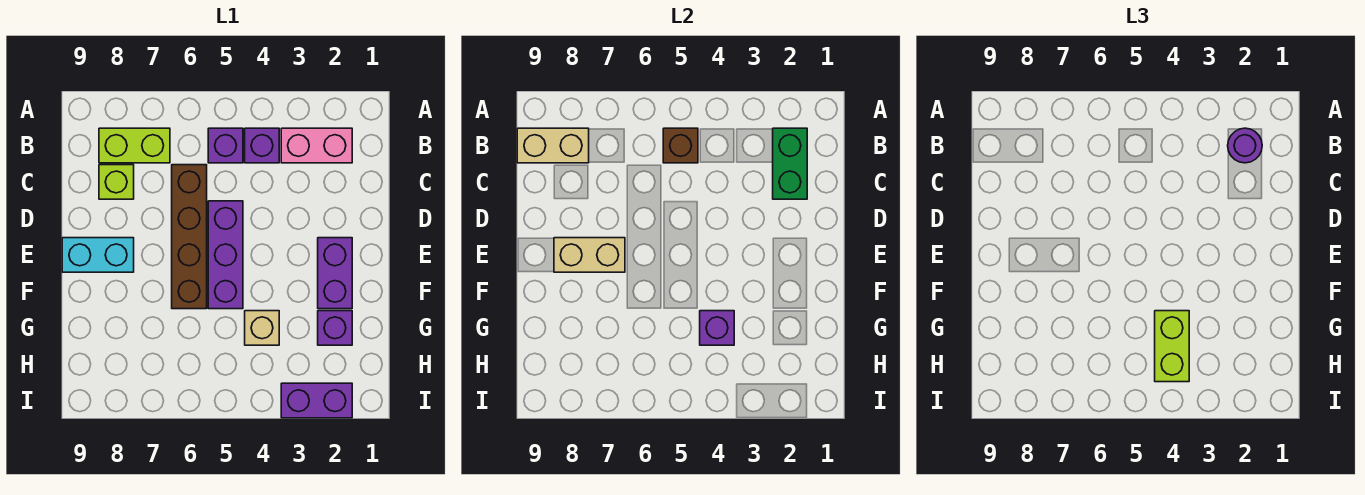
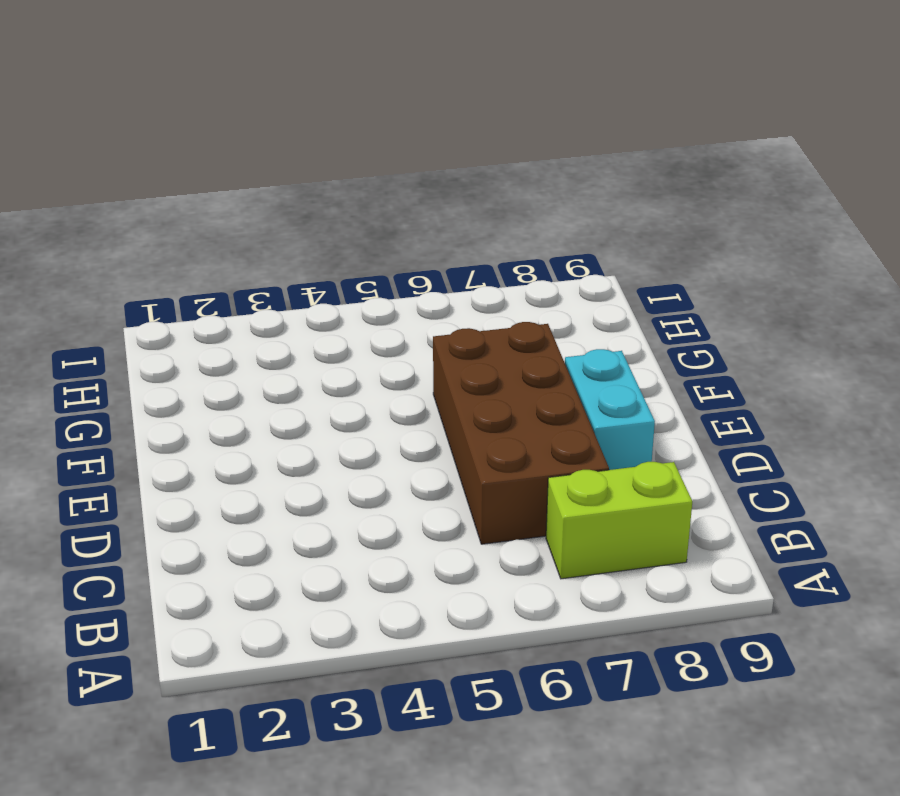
brown brick C6:F7 level 1 -> brown brick C6:F6 level 1
cyan brick D8:E8 level 1 -> cyan brick E8:E9 level 1
none -> pink brick B2:B3 level 1
none -> purple brick B4 level 1
none -> purple brick B5 level 1

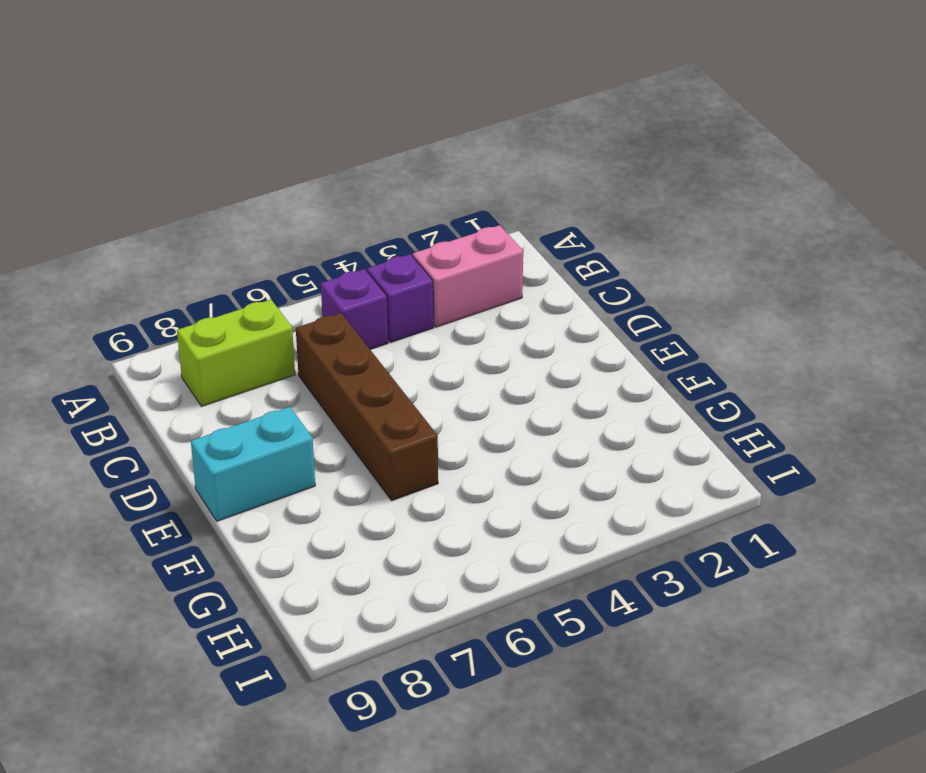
none -> lime brick C8 level 1
none -> purple brick D5:F5 level 1
none -> purple brick E2:F2 level 1

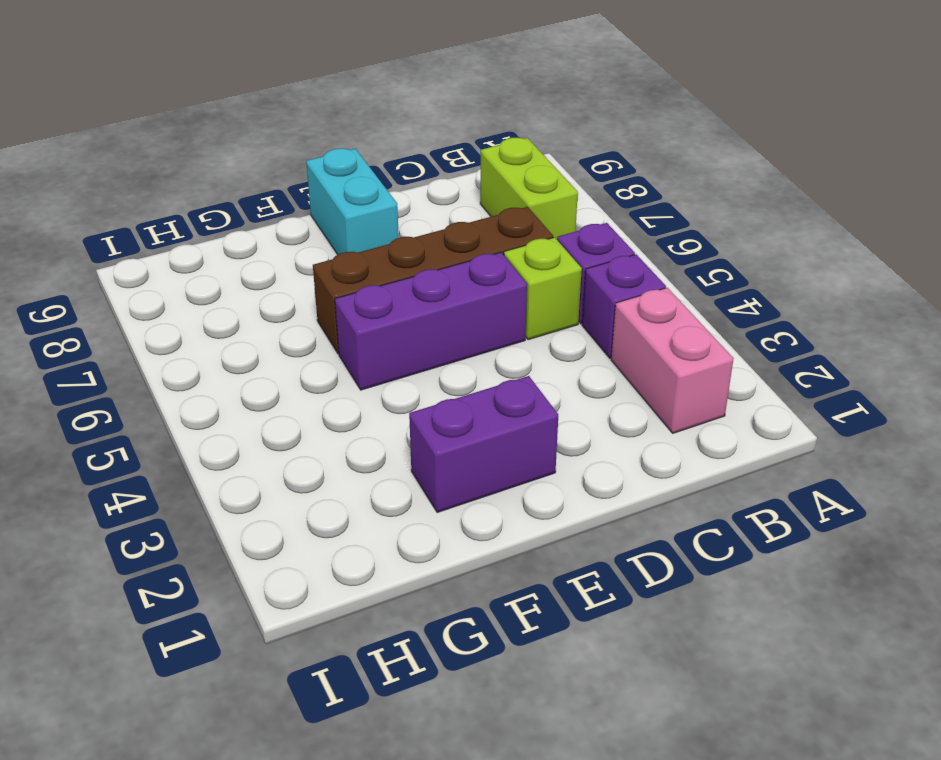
lime brick C5 level 1 -> lime brick C8 level 1
none -> purple brick G2 level 1
none -> tan brick G4 level 1
none -> purple brick I2:I3 level 1

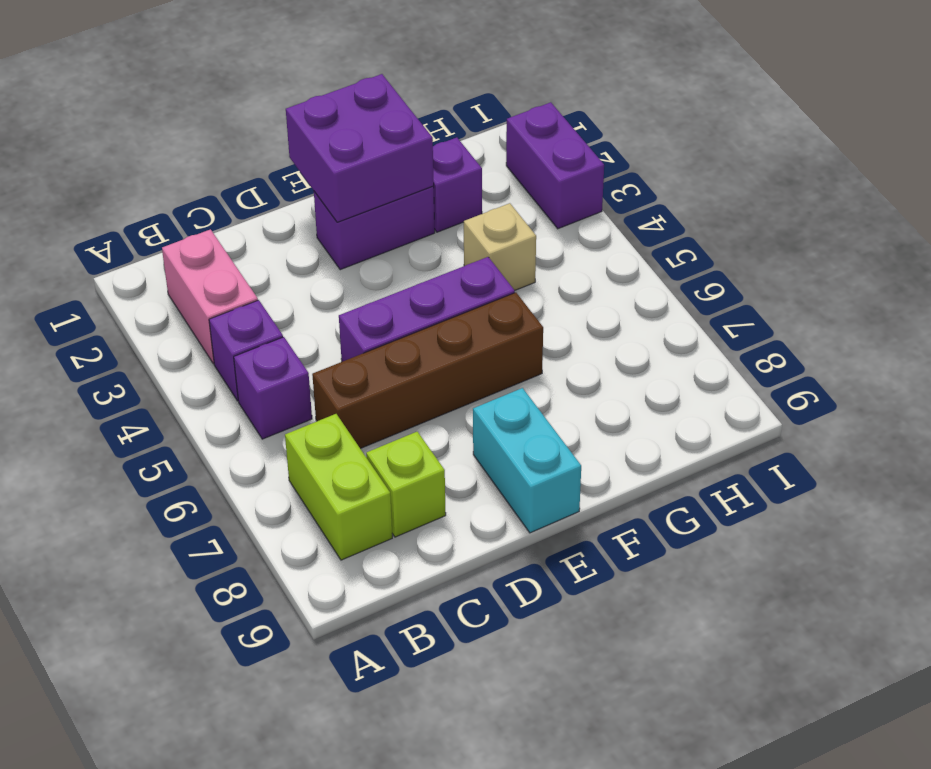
purple brick E1:F2 level 2 -> none
none -> green brick B2:C2 level 2
none -> brown brick B5 level 2
none -> tan brick B8:B9 level 2

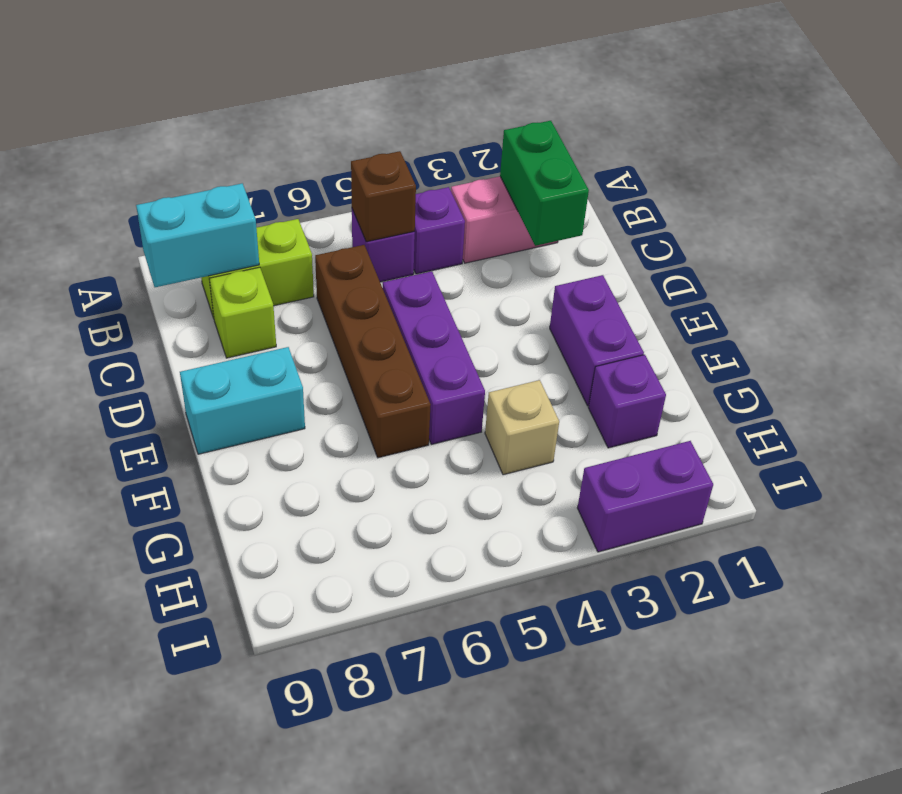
cyan brick B8:B9 level 2 -> tan brick B8:B9 level 2
none -> tan brick E7:E8 level 2
none -> purple brick G4 level 2
none -> purple round brick B2 level 3

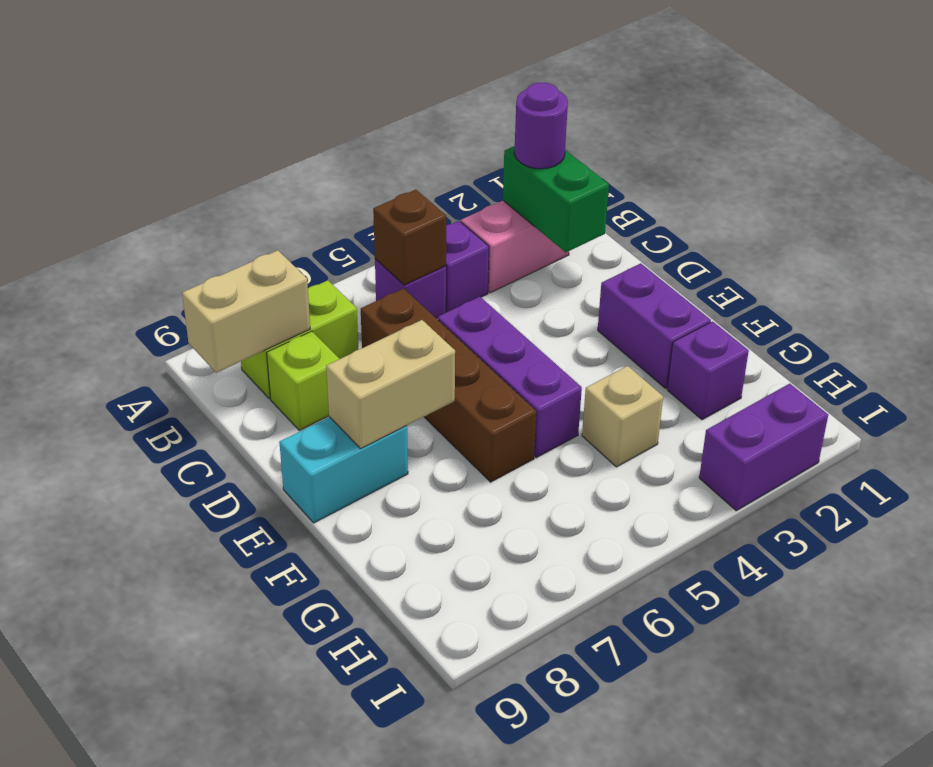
none -> purple brick G4 level 2
none -> lime brick G4:H4 level 3

